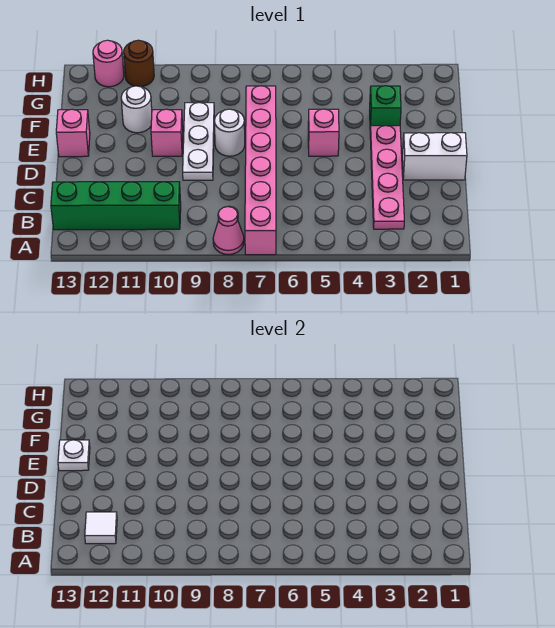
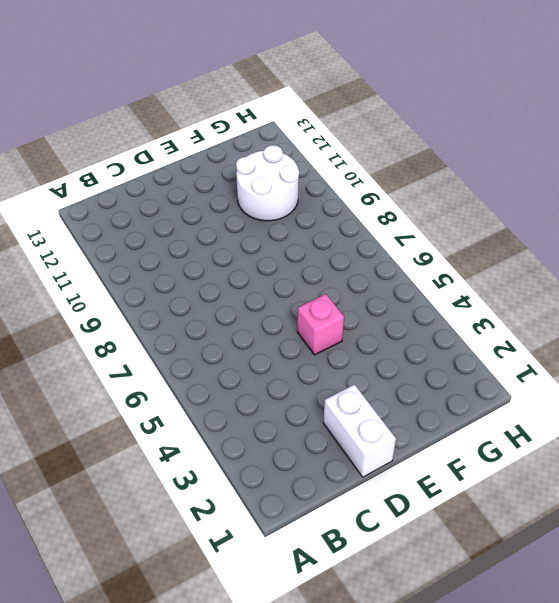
white round brick F10:G11 level 1 -> white round brick F11 level 1
none -> pink brick A7:F7 level 1
none -> pink cone A8 level 1
none -> pink plate B3:E3 level 1

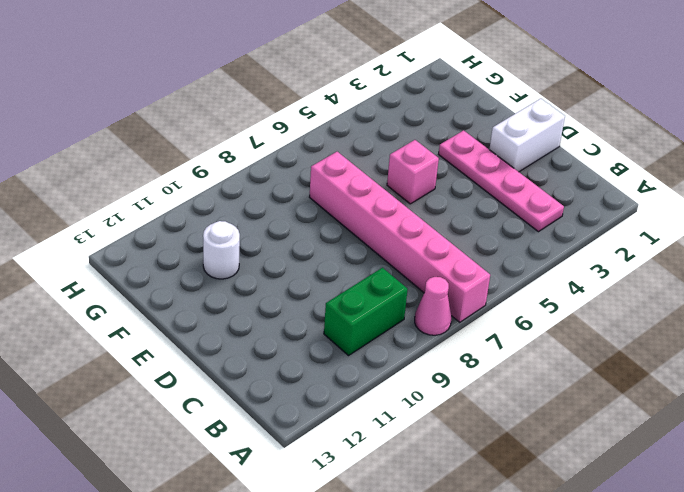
green brick B9:B10 level 1 -> green brick B10:B13 level 1
none -> white plate D9:F9 level 1
none -> white round brick E8 level 1
none -> pink brick E10 level 1

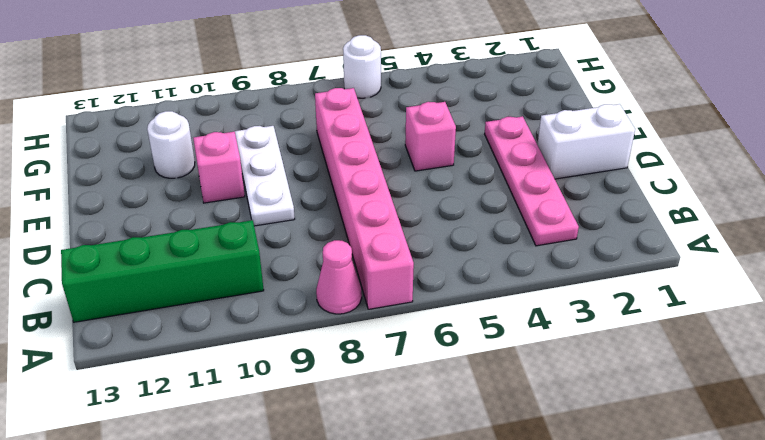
white round brick H6 level 1 -> white round brick E8 level 1
none -> pink brick E13 level 1
none -> green brick F3 level 1
none -> brown round brick H11 level 1

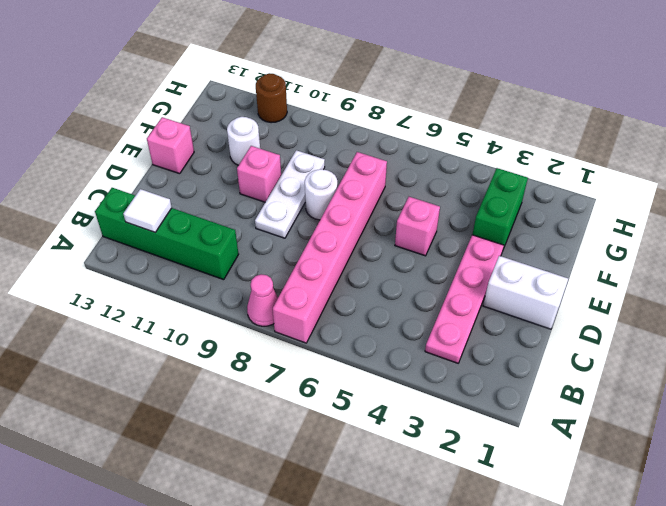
green brick F3:G3 level 1 -> green brick F3 level 1
none -> pink round brick H12 level 1
none -> white plate E13 level 2

